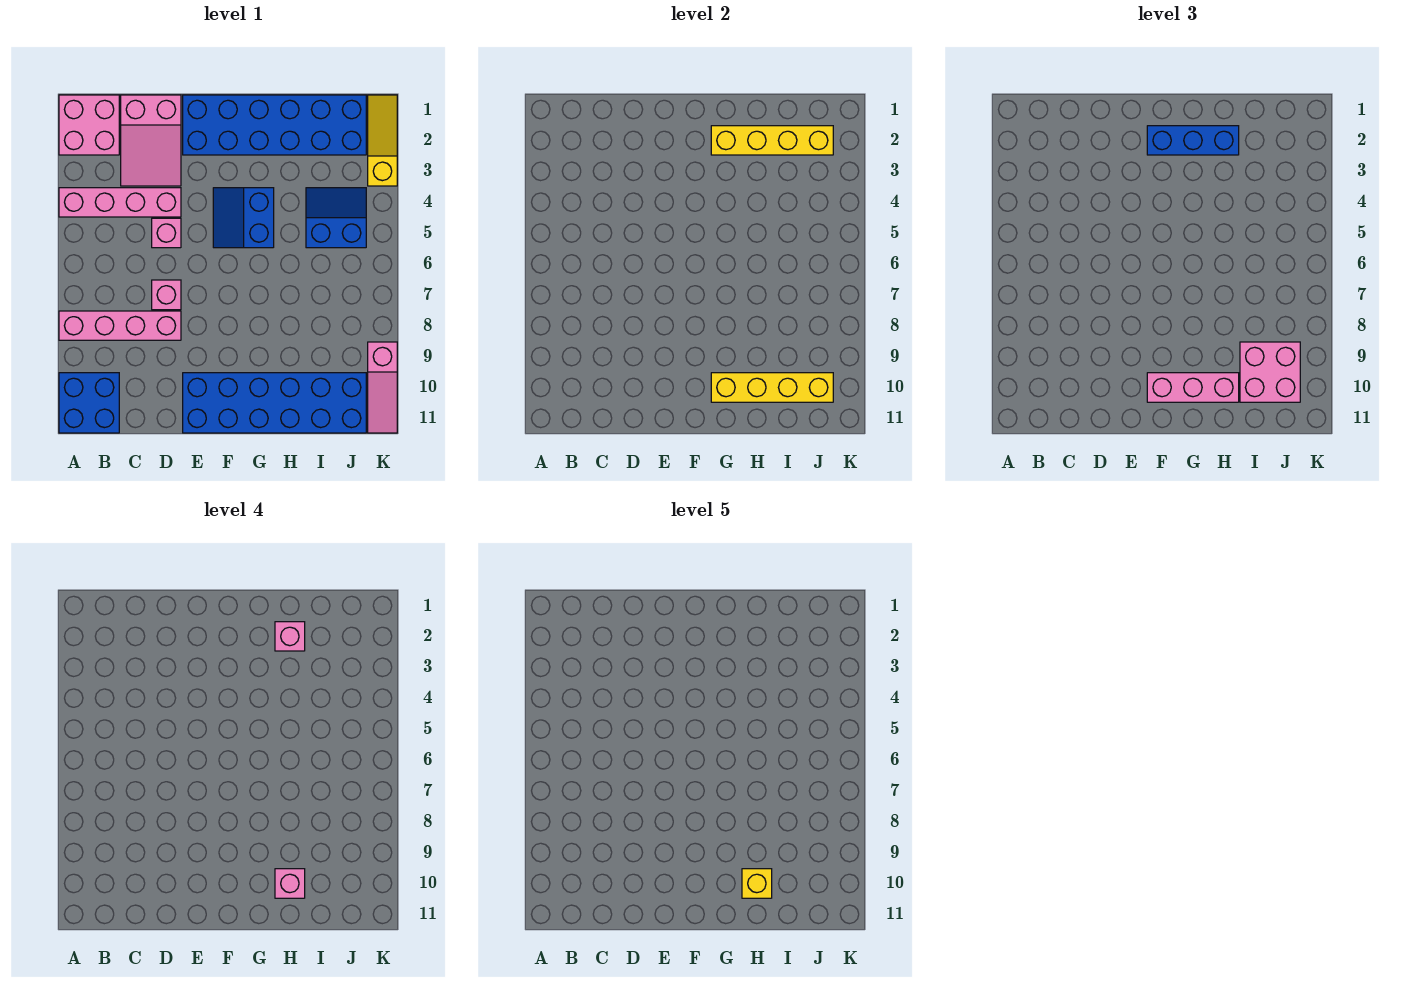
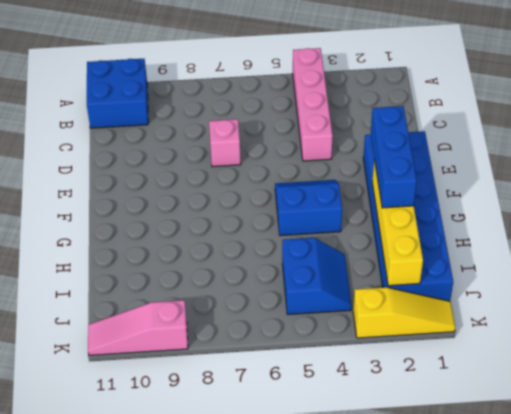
none -> pink brick A1:B2 level 1
none -> pink brick A8:D8 level 1
none -> pink slope C1:D3 level 1 top 1

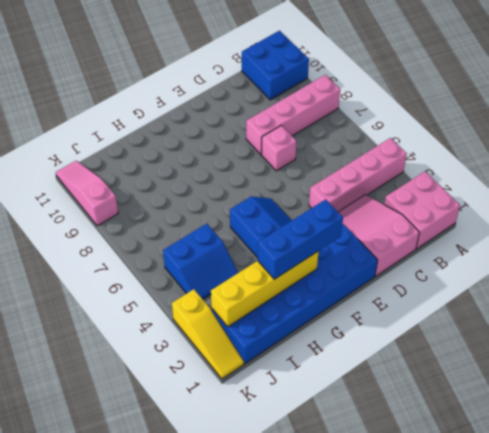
none -> pink brick D5 level 1
none -> blue brick E10:J11 level 1
none -> yellow brick G10:J10 level 2

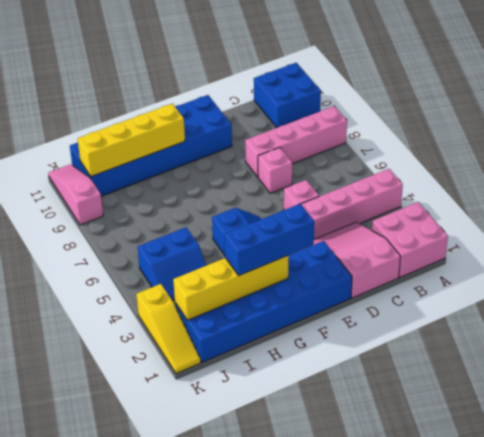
none -> pink brick F10:H10 level 3
none -> pink brick I9:J10 level 3
none -> pink brick H2 level 4

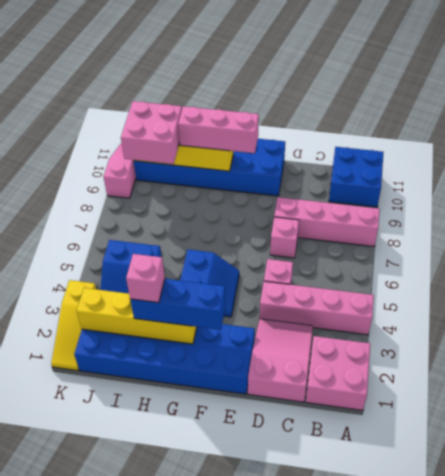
none -> pink brick H10 level 4
none -> yellow brick H10 level 5

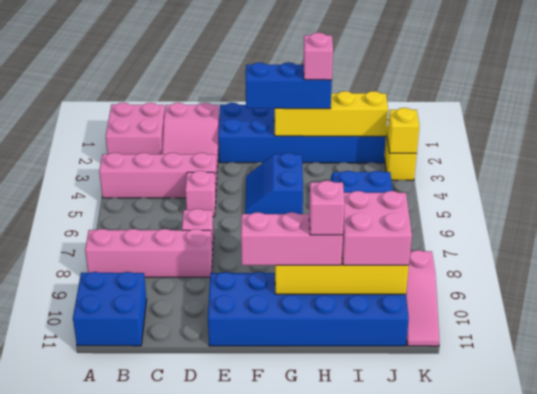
yellow brick K3 level 2 -> yellow brick H10 level 5

